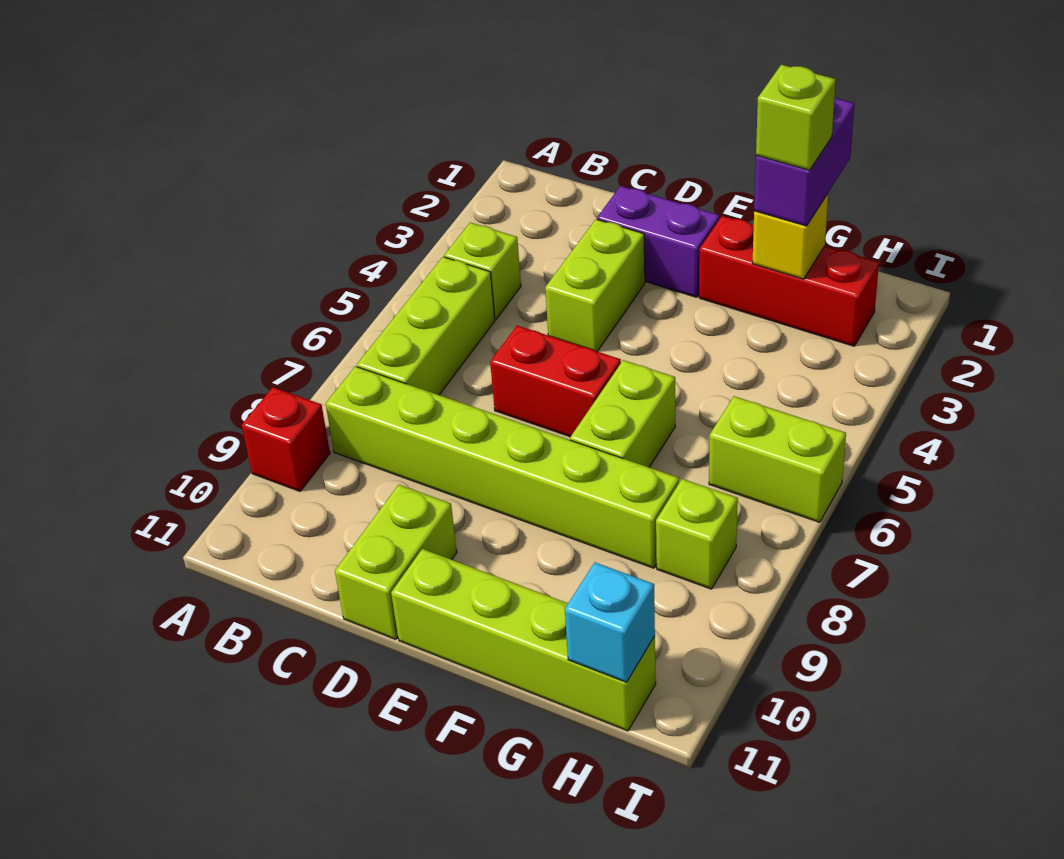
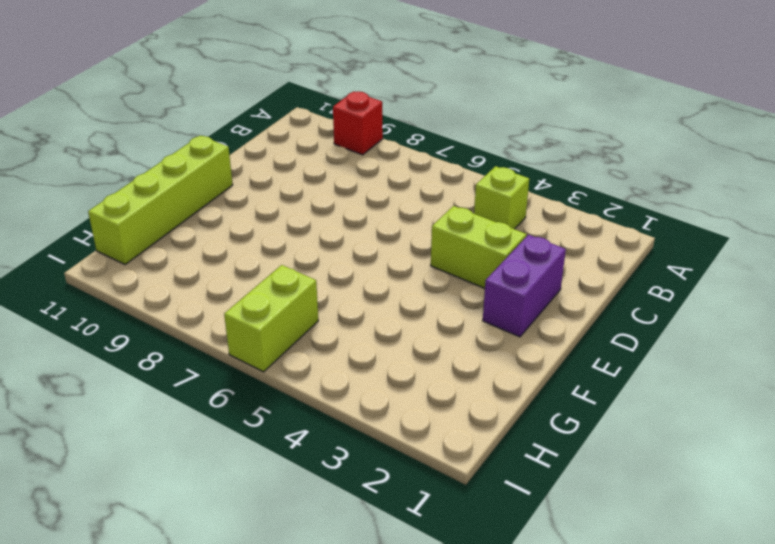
none -> lime brick B5:B7 level 1
none -> lime brick B8:G8 level 1
none -> red brick D6:E6 level 1

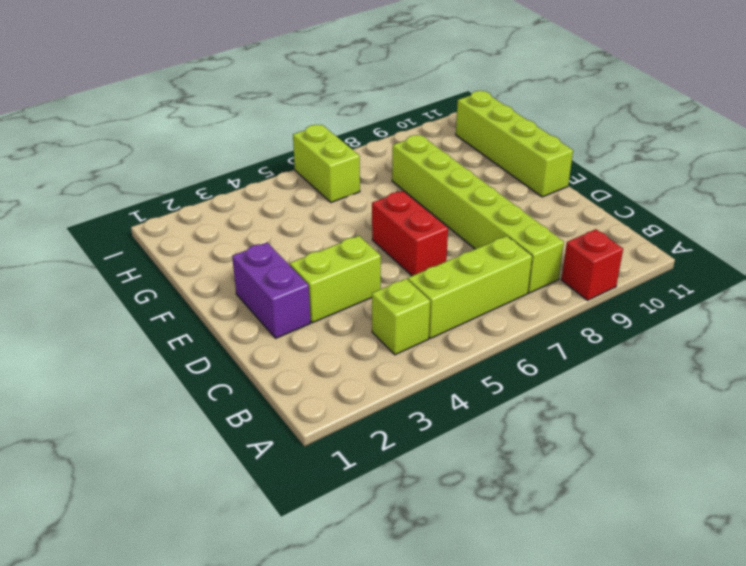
none -> lime brick D10:D11 level 1
none -> red brick F2:H2 level 1
none -> lime brick F6:F7 level 1

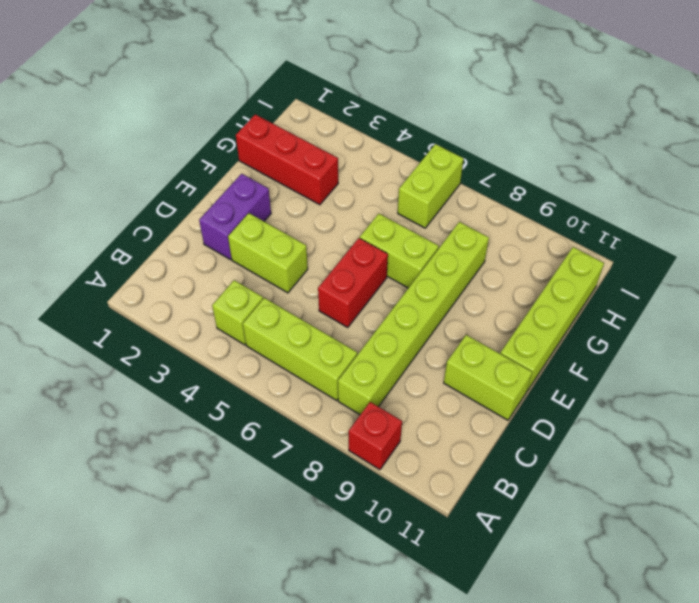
red brick G1:G3 level 1 -> red brick F2:H2 level 1
none -> lime brick H8 level 1
none -> yellow brick G2 level 2
none -> cyan brick H11 level 2

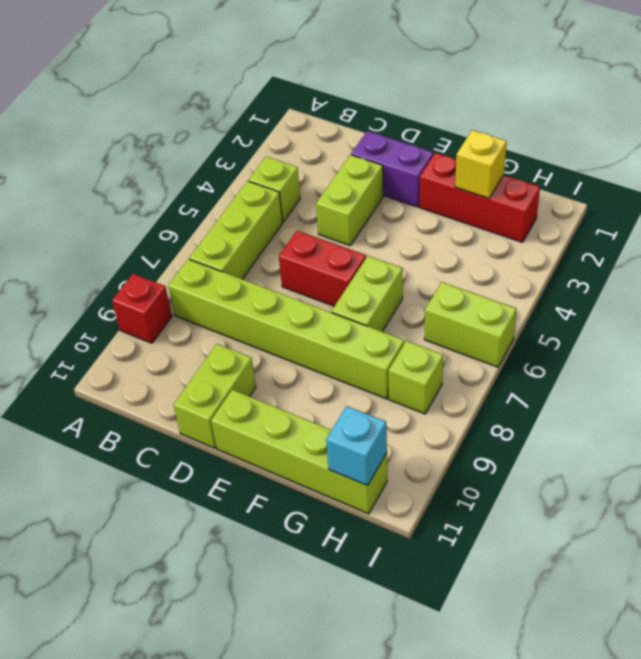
none -> purple brick G1:G2 level 3
none -> lime brick G2 level 4

